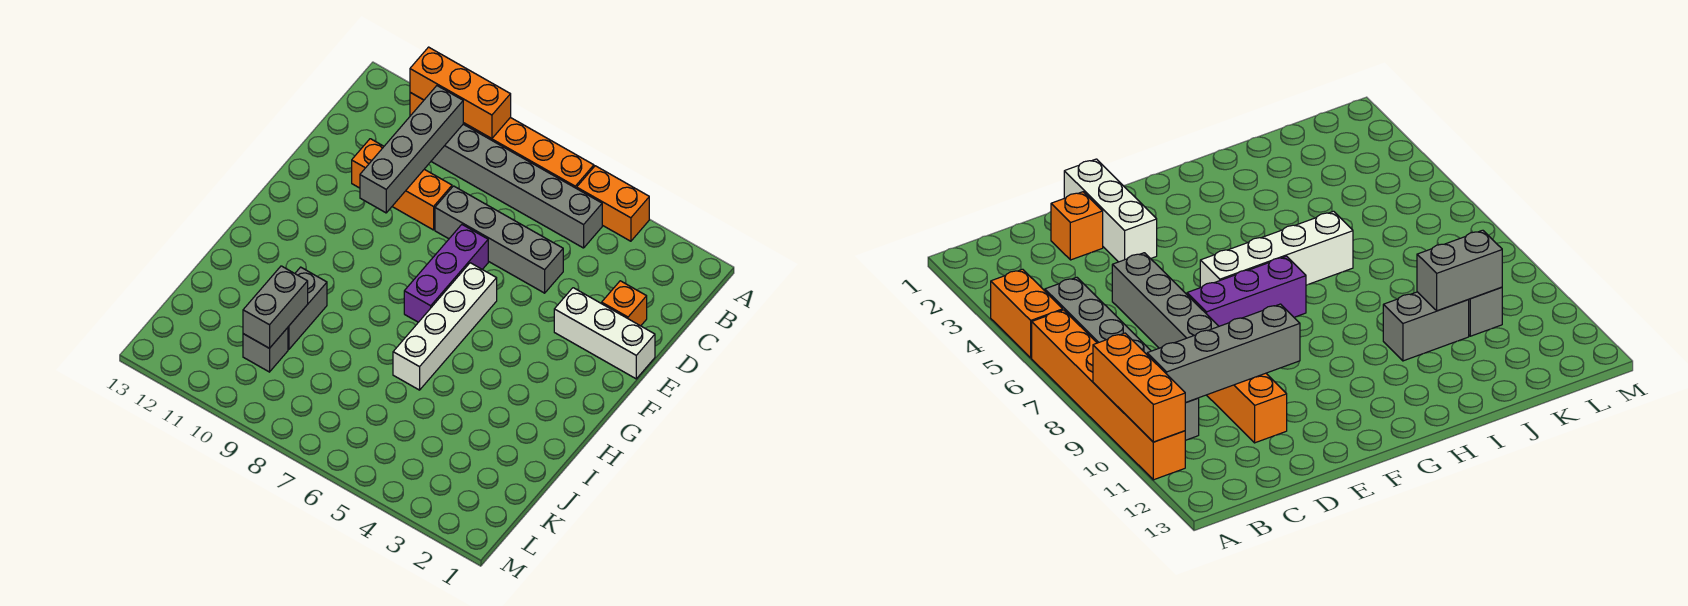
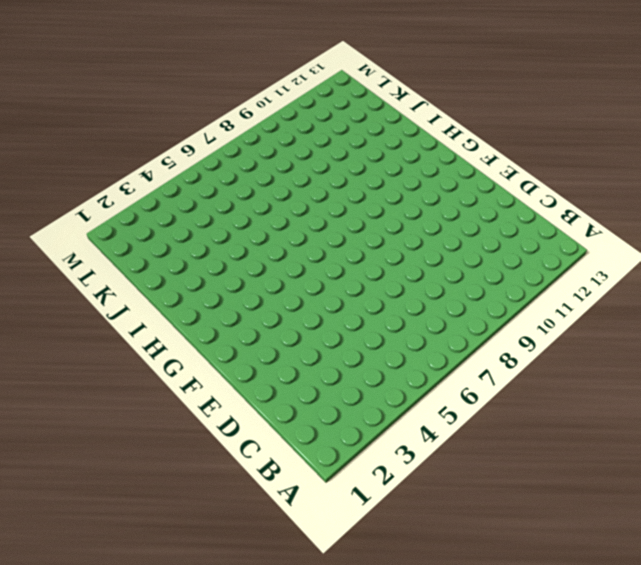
none -> orange brick A4:A5 level 1
none -> orange brick A6:A11 level 1
none -> grey brick B5:B10 level 1

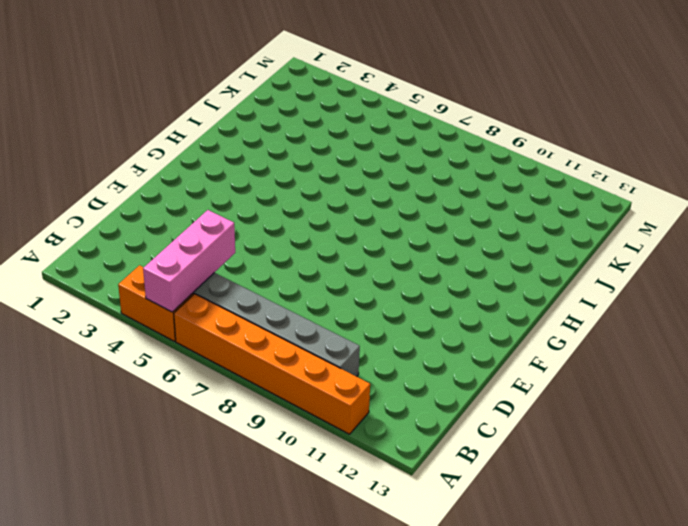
pink brick A5:C5 level 2 -> none
none -> orange brick D2 level 1
none -> grey brick D5:D8 level 1
none -> orange brick D9:D11 level 1

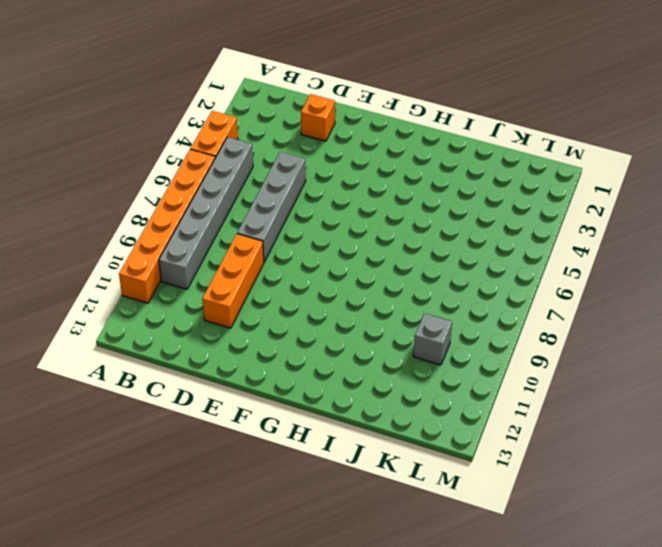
none -> white brick E1:E3 level 1
none -> purple brick E7:G7 level 1
none -> white brick F6:I6 level 1

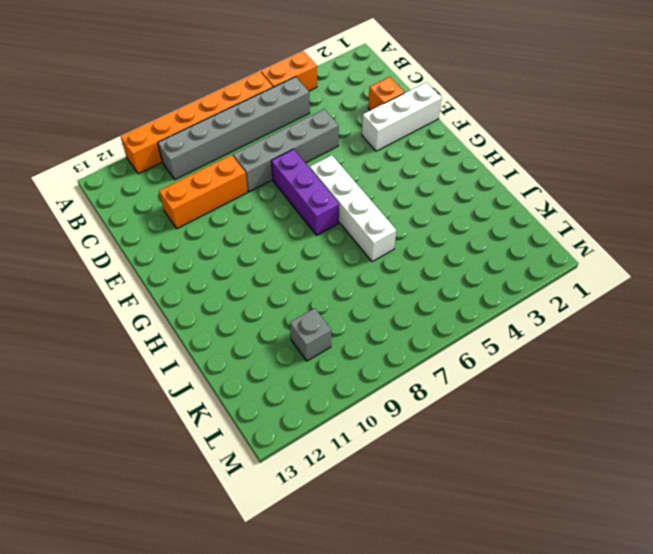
none -> grey brick I10:J10 level 1
none -> orange brick A9:A11 level 2
none -> grey brick B10:E10 level 2

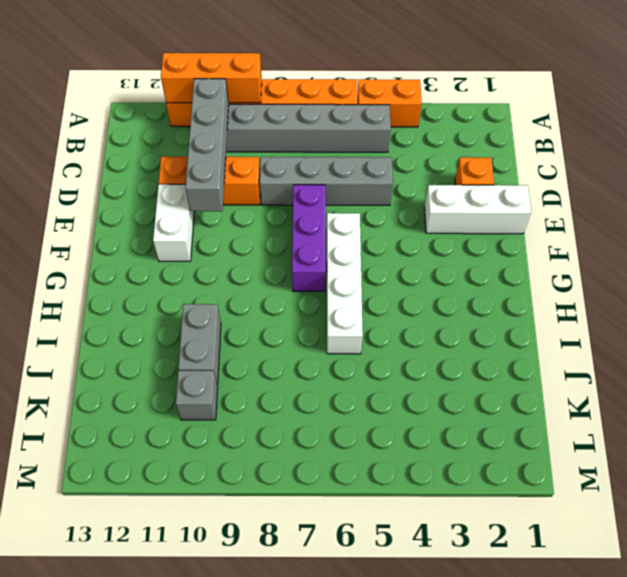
white brick E11:F11 level 1 -> none
none -> grey brick J10:K10 level 2

